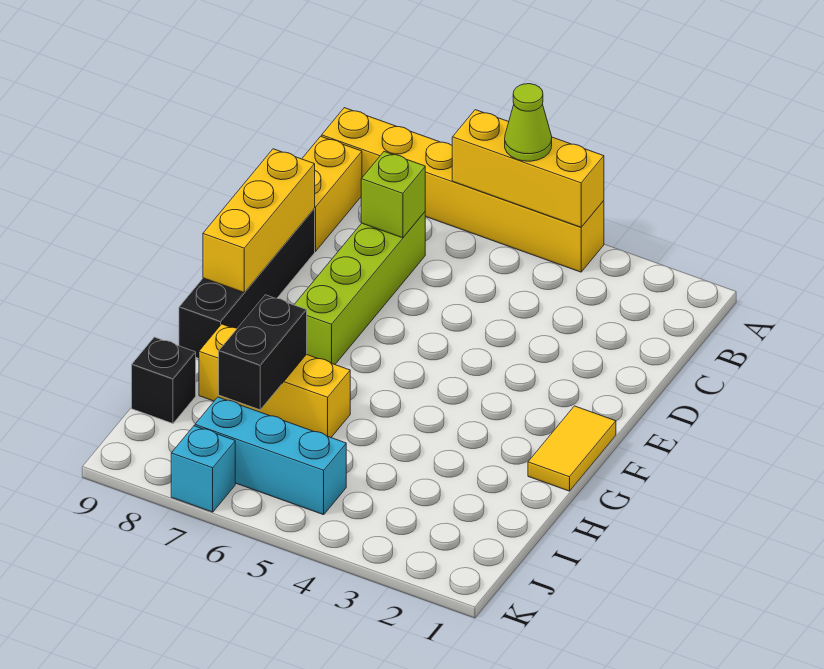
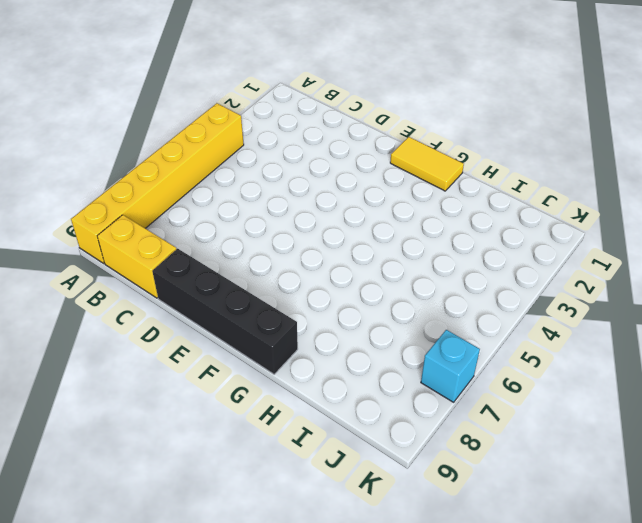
none -> lime brick C7:F7 level 1
none -> yellow brick H6:H8 level 1
none -> black brick I9 level 1

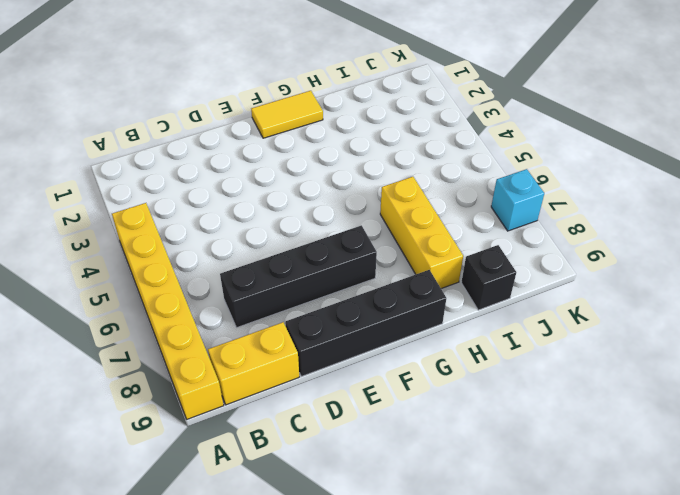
black brick C7:F7 level 1 -> lime brick C7:F7 level 1
none -> cyan brick J5:J7 level 1
none -> yellow brick A4:A6 level 2
none -> lime brick C7 level 2

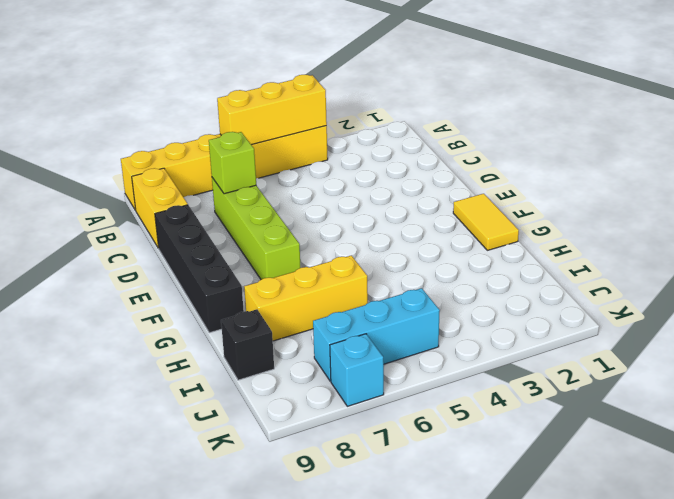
none -> yellow brick D9:F9 level 2
none -> black brick H7:I7 level 2
none -> lime cone A5 level 3

